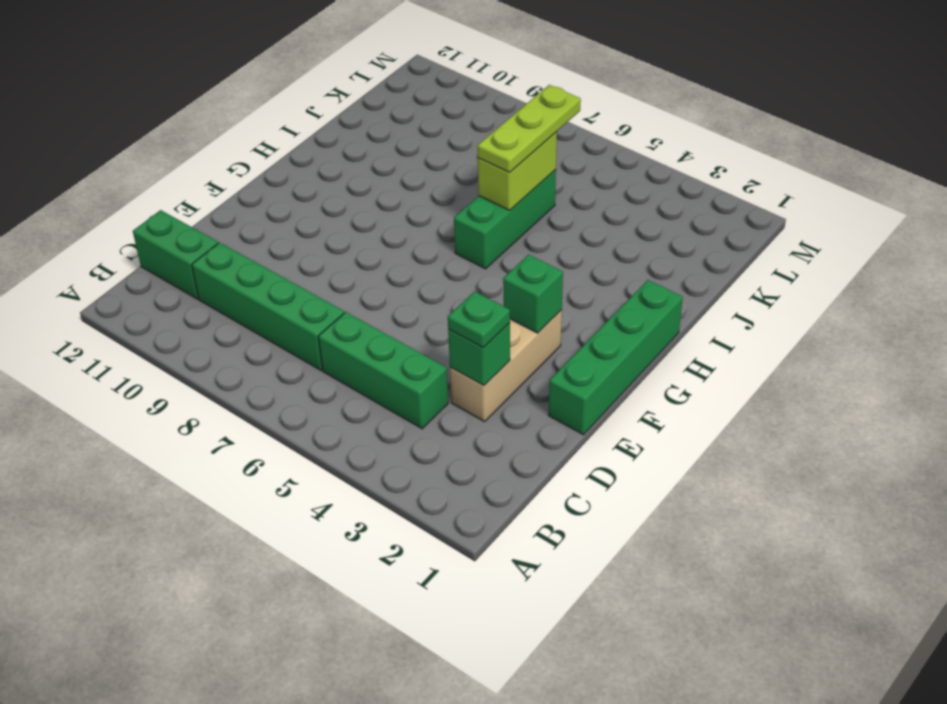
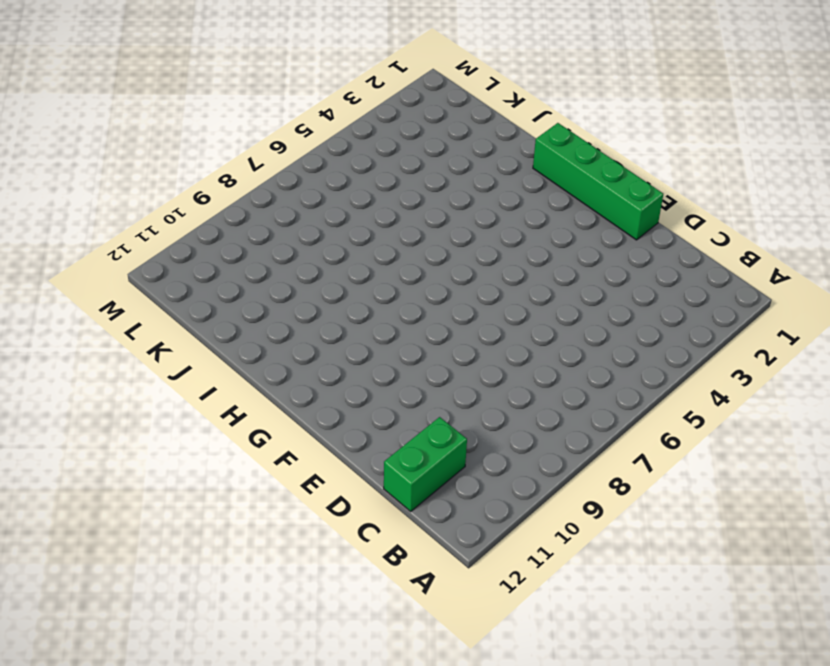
none -> green brick C4:C6 level 1
none -> green brick C7:C10 level 1

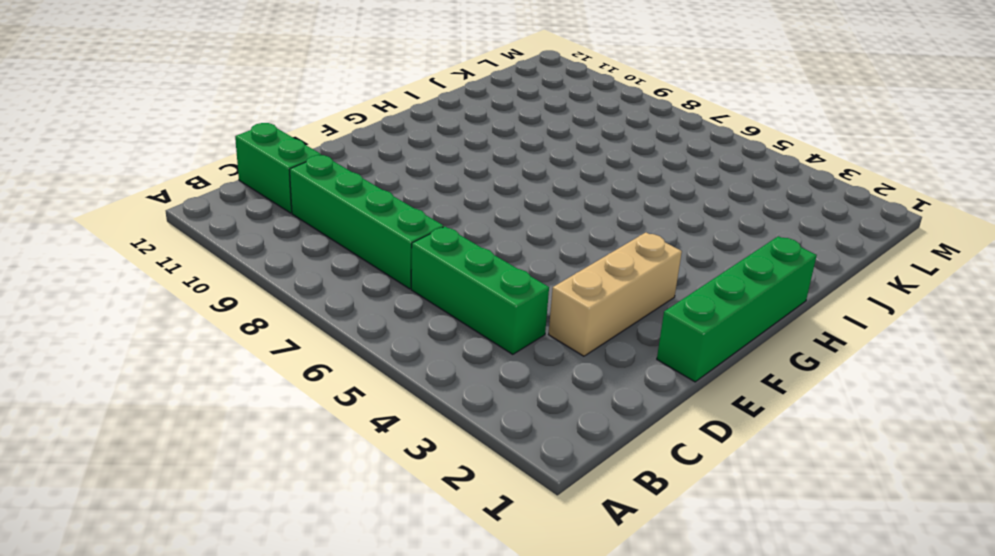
none -> green brick H6:J6 level 1
none -> green brick D3 level 2

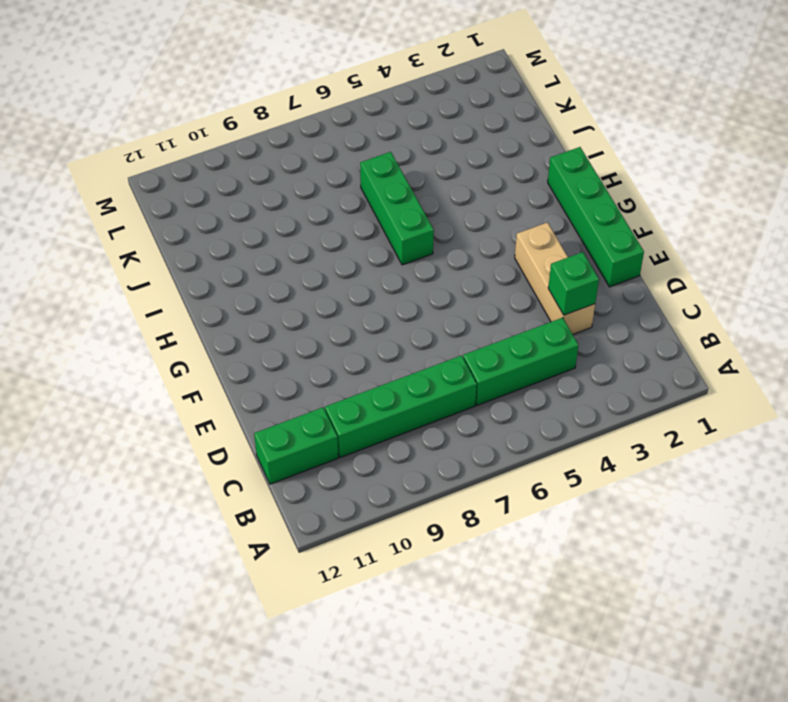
none -> green brick F3 level 2
none -> lime brick I6:J6 level 2

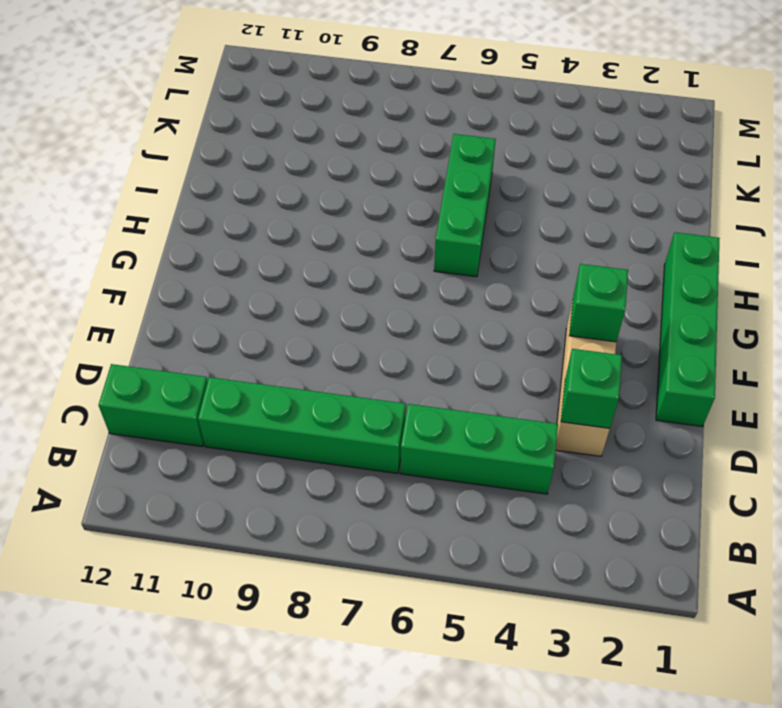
none -> lime brick I6:J6 level 2
none -> green plate D3 level 3

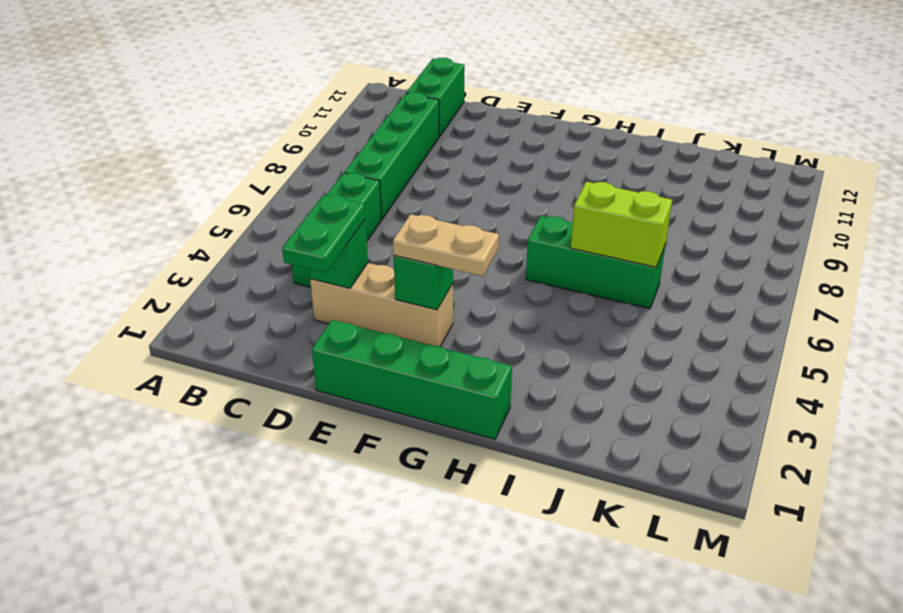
green plate D2:D3 level 3 -> green plate D3 level 3
tan plate F3:G3 level 3 -> none
none -> lime plate I6:K6 level 3

